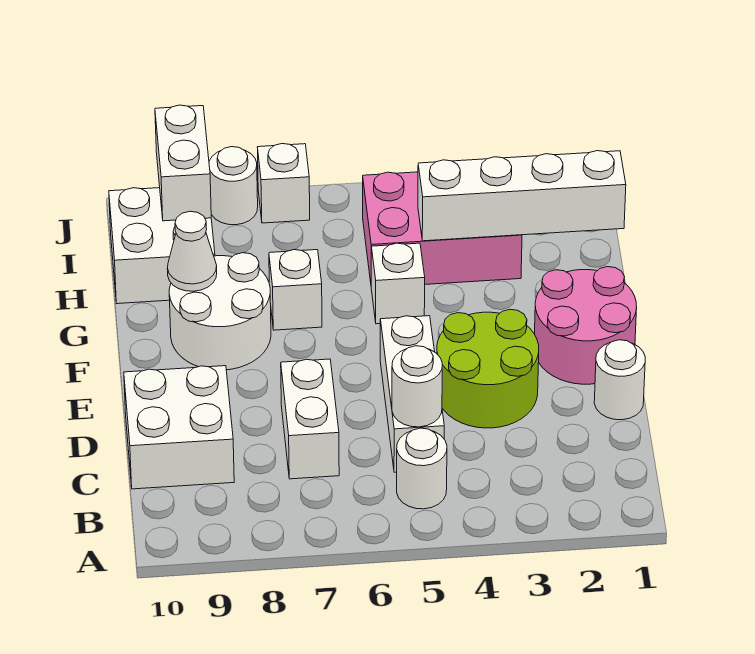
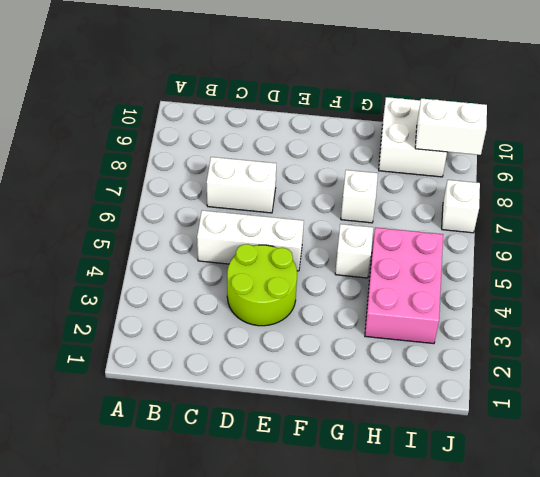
none -> white round brick B5 level 1
none -> white brick C9:D10 level 1
none -> white round brick D1 level 1

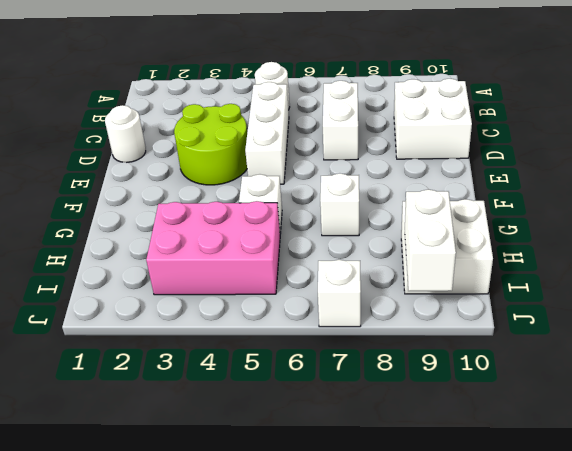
none -> pink round brick E1:F2 level 1
none -> white round brick F8:G9 level 1
none -> white round brick J8 level 1

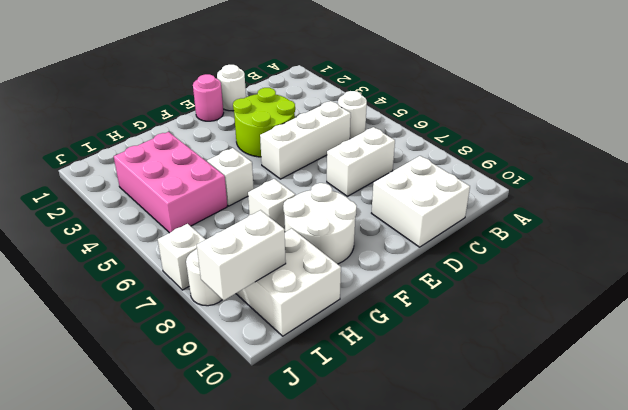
pink round brick E1 level 1 -> pink round brick E1:F2 level 1
none -> white round brick C5 level 2
none -> white cone G9 level 2
none -> white brick H1:H4 level 2

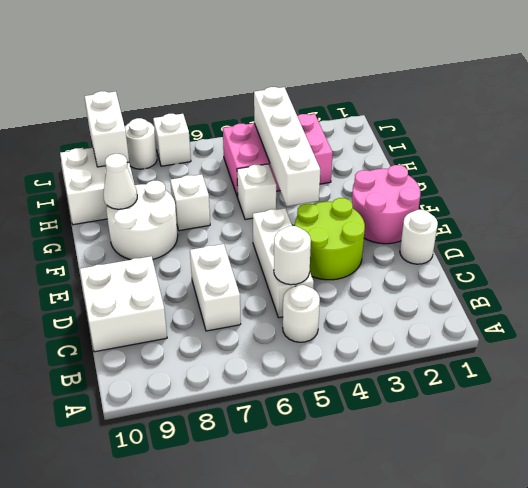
white brick F4:I4 level 2 -> white brick H1:H4 level 2

